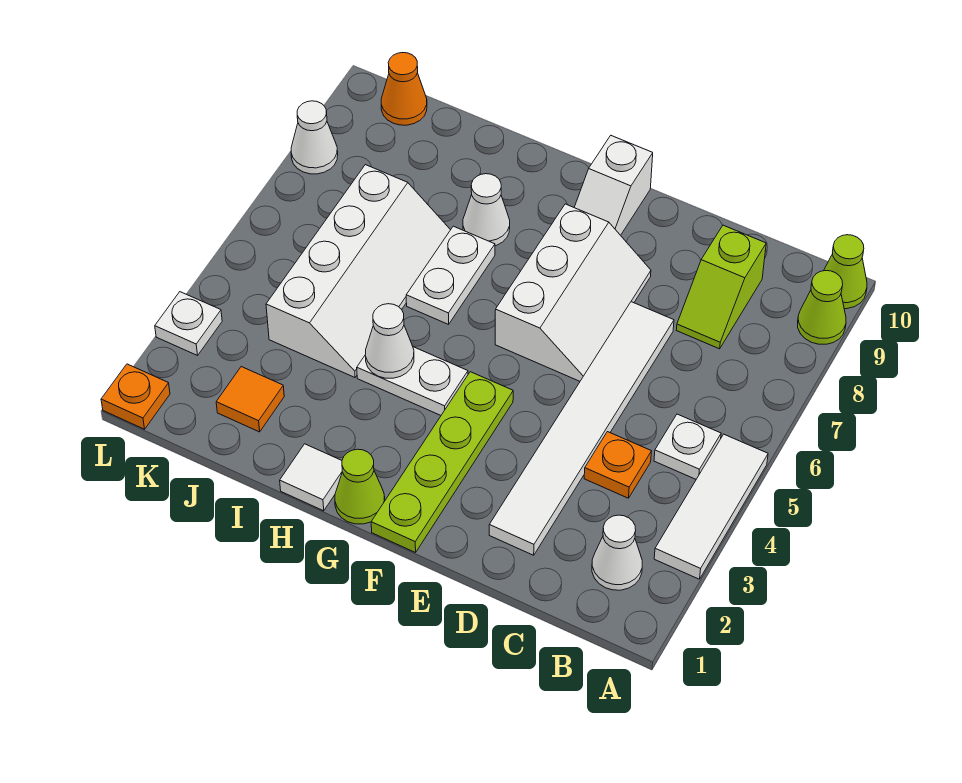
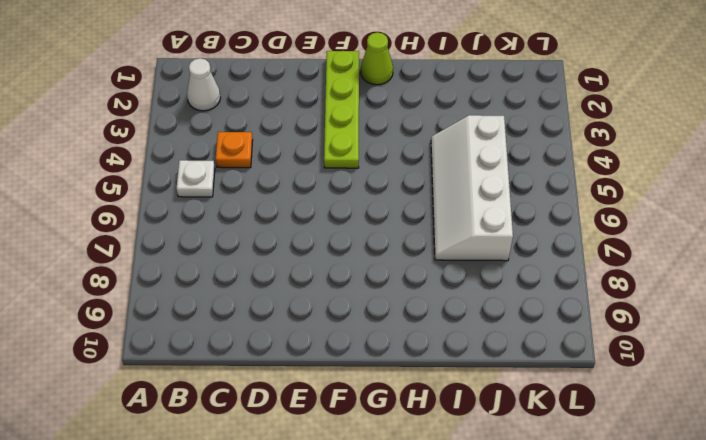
none -> white tile A3:A5 level 1
none -> lime cone A9 level 1
none -> lime cone A10 level 1

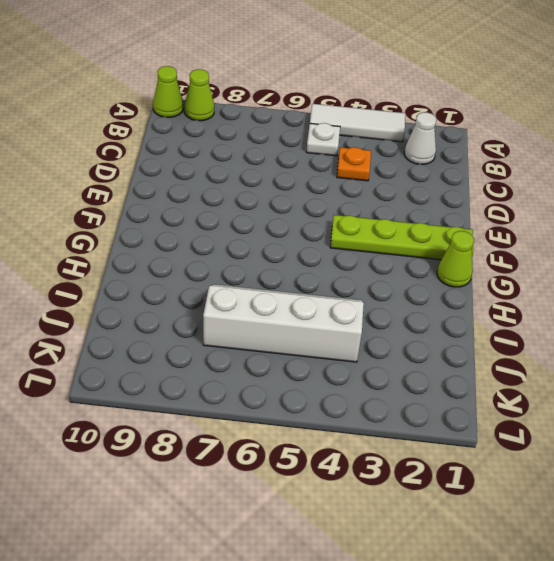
none -> lime slope C8:C9 level 1 top 9
none -> white tile D2:D7 level 1
none -> white slope E6:F8 level 1 top F

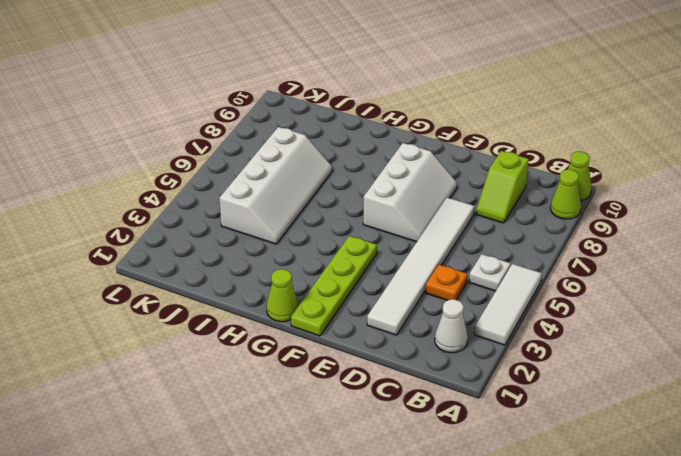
none -> white slope F9:F10 level 1 top 10
none -> white plate G4:H4 level 1
none -> white tile H1 level 1

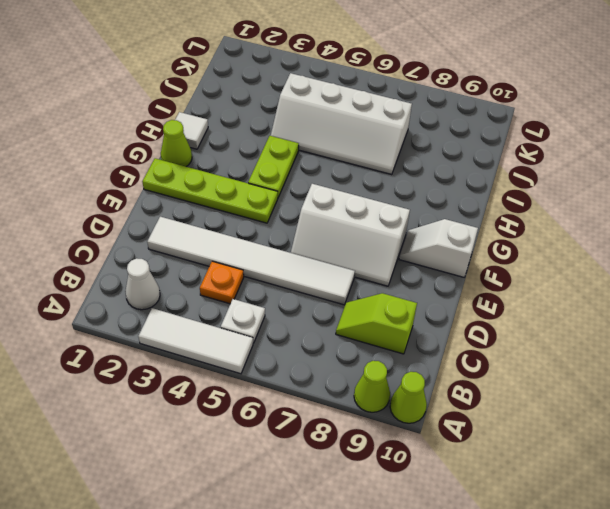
lime plate G4:H4 level 1 -> white plate G4:H4 level 1
none -> white plate H6:H7 level 1
none -> white cone H8 level 1
none -> orange tile J2 level 1

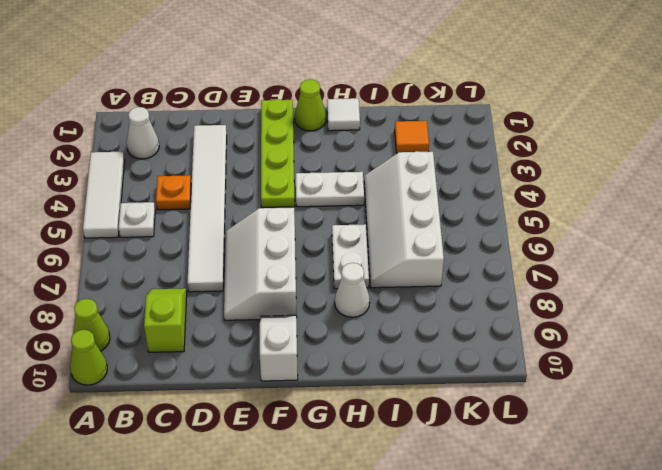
none -> orange cone K10 level 1
none -> orange plate L1 level 1
none -> white plate L3 level 1

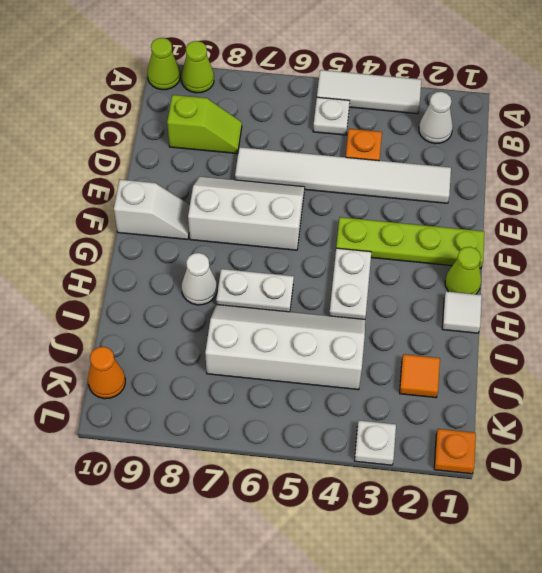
none -> white cone L8 level 1
none -> white cone H4 level 2

